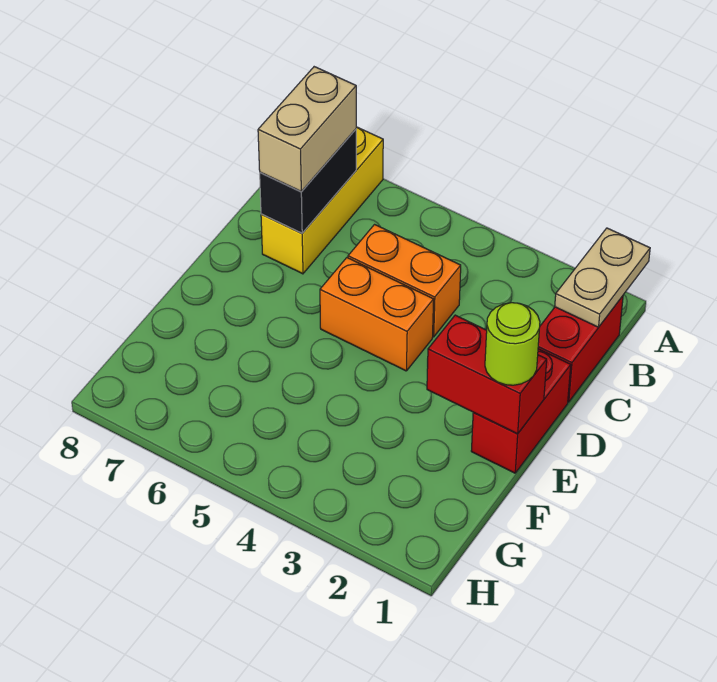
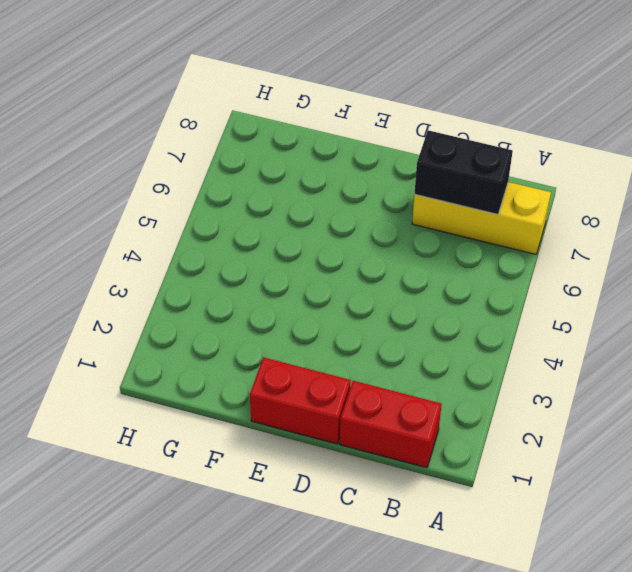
none -> orange brick C4:C5 level 1
none -> orange brick D4:D5 level 1

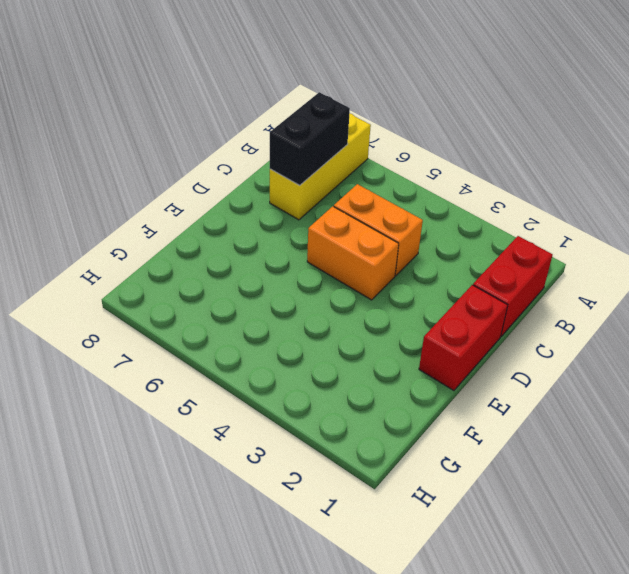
none -> tan plate A1:B1 level 2
none -> red brick E1:E2 level 2

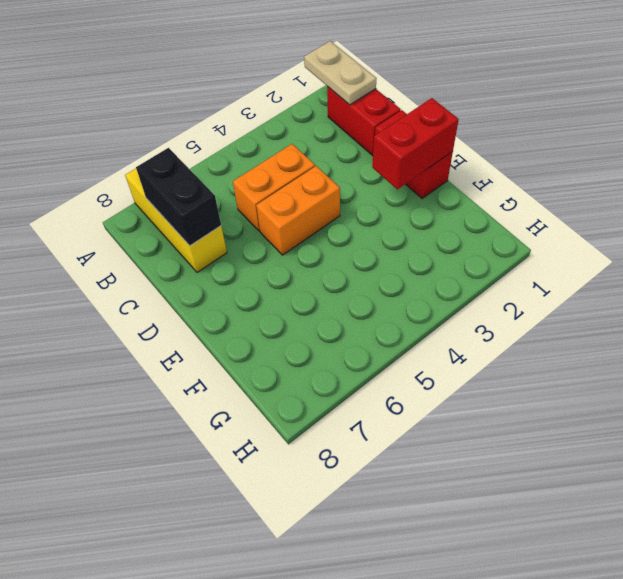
none -> tan brick B7:C7 level 3
none -> lime round brick E1 level 3

